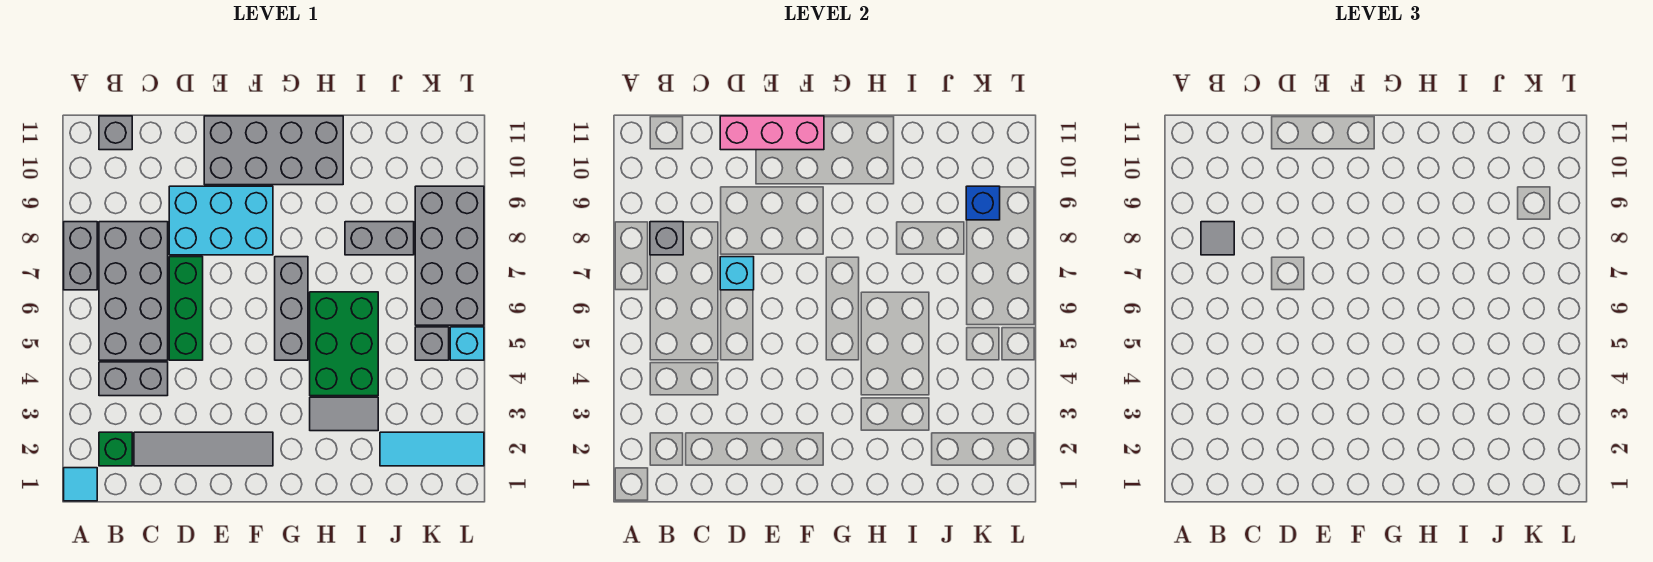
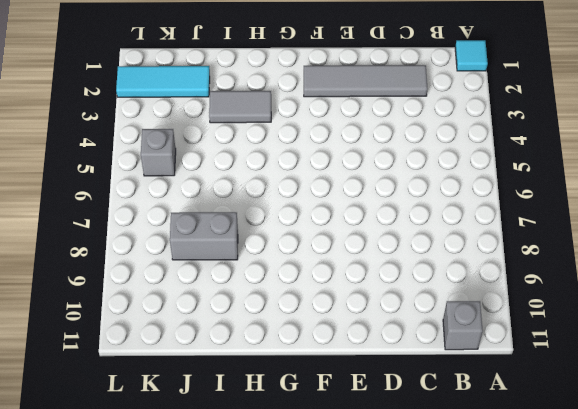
none -> grey brick A7:A8 level 1
none -> green brick B2 level 1
none -> grey brick B4:C4 level 1

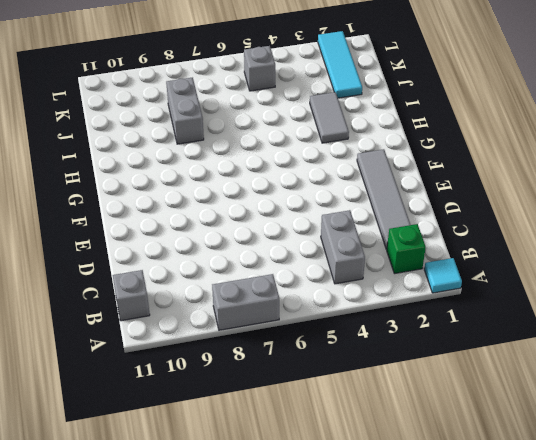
none -> grey brick B5:C8 level 1
none -> green brick D5:D7 level 1
none -> cyan brick D8:F9 level 1

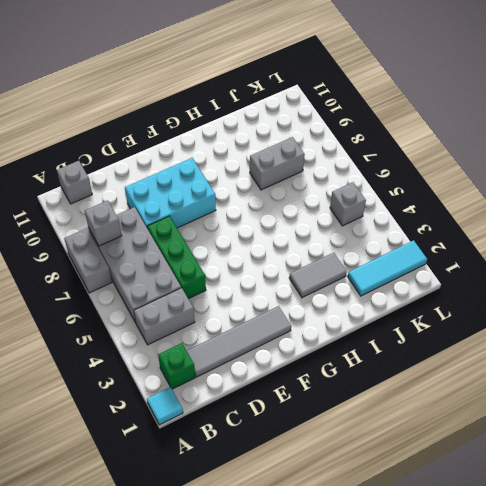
none -> grey brick E10:H11 level 1
none -> grey brick G5:G7 level 1
none -> green brick H4:I6 level 1

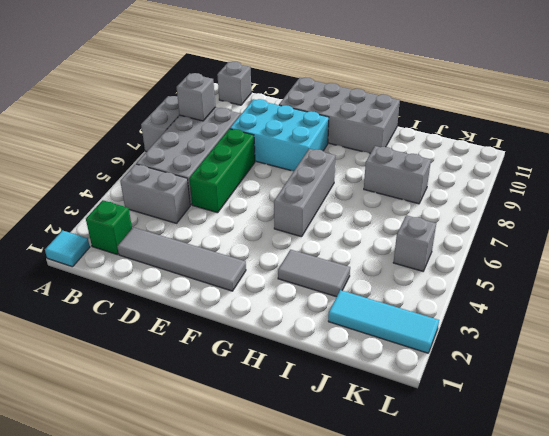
none -> green brick H4:I6 level 1
none -> grey brick K6:L9 level 1
none -> cyan brick L5 level 1

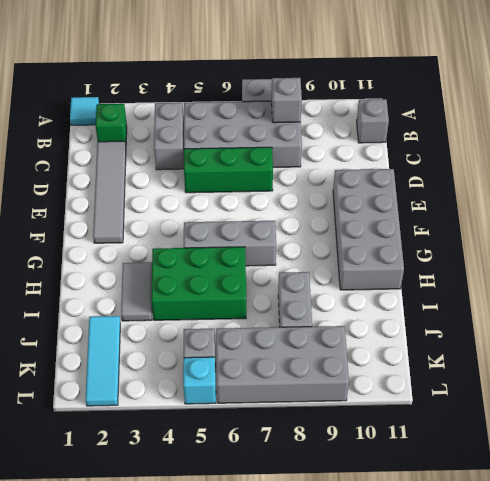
none -> cyan brick D8:F9 level 1
none -> cyan brick D7 level 2
none -> pink brick D11:F11 level 2

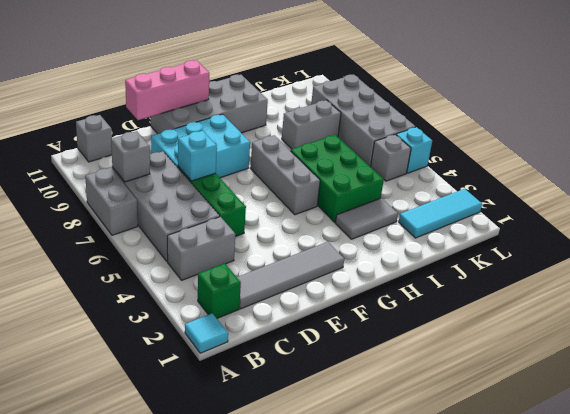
none -> blue brick K9 level 2
none -> grey tile B8 level 3

